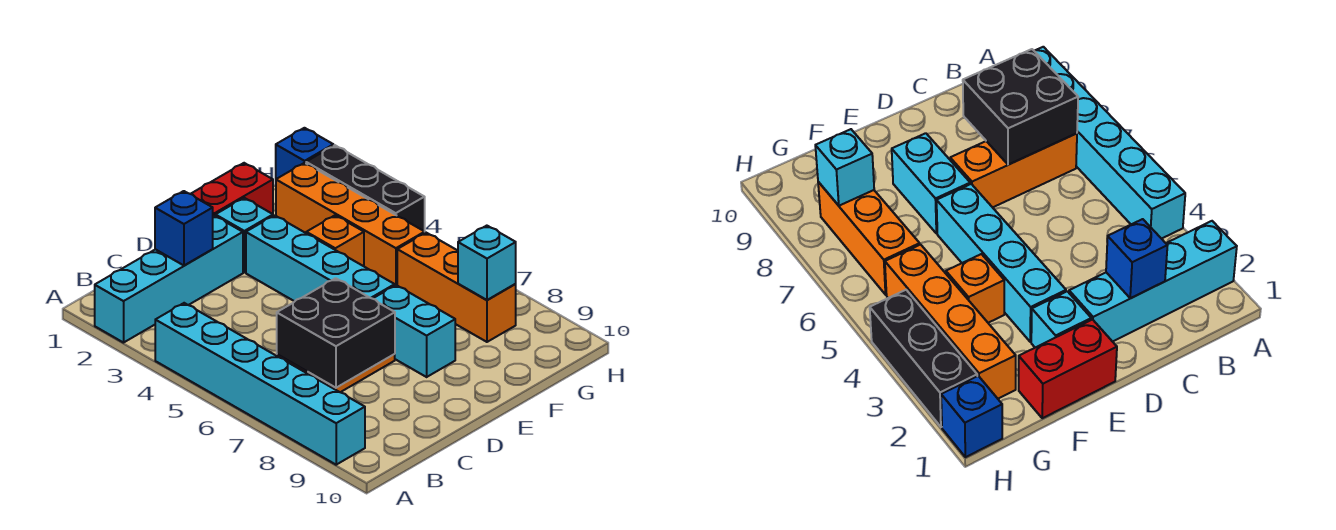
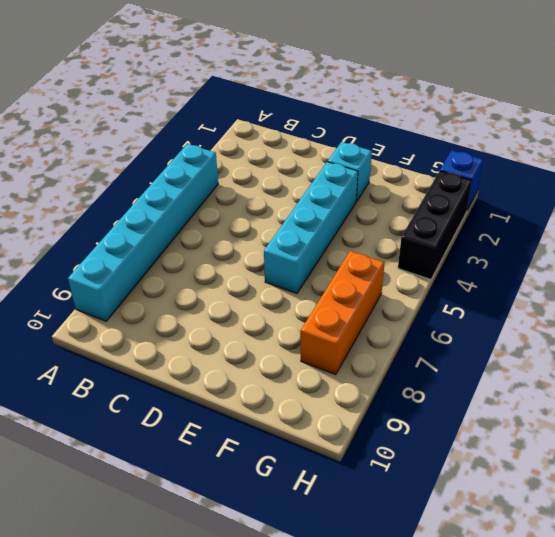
none -> cyan brick A2:D2 level 1
none -> orange brick B7:D7 level 1
none -> red brick E1:F1 level 1

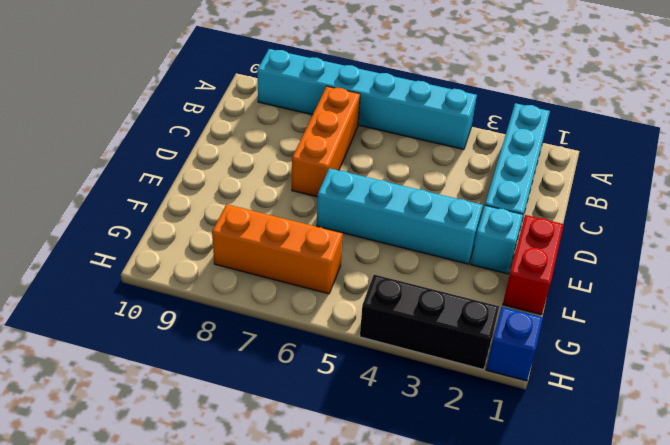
none -> cyan brick E7:E8 level 1
none -> orange brick F4 level 1
none -> orange brick G2:G5 level 1

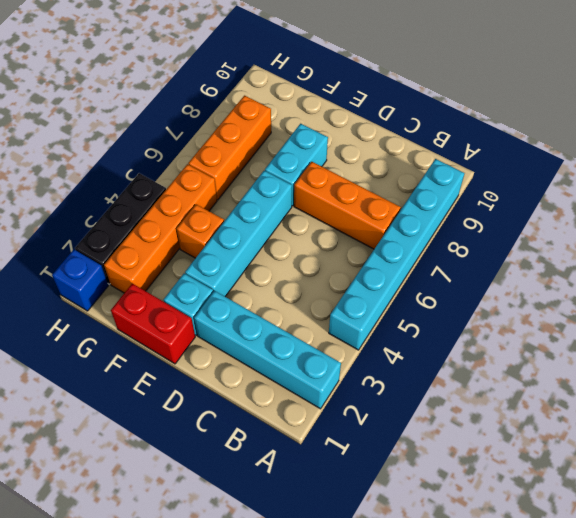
none -> black brick B7:C8 level 2
none -> blue brick C2 level 2
none -> cyan brick G8 level 2

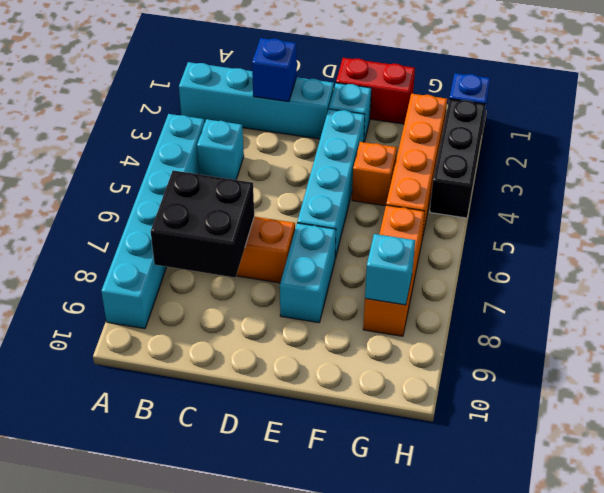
cyan brick B4 level 1 -> none

